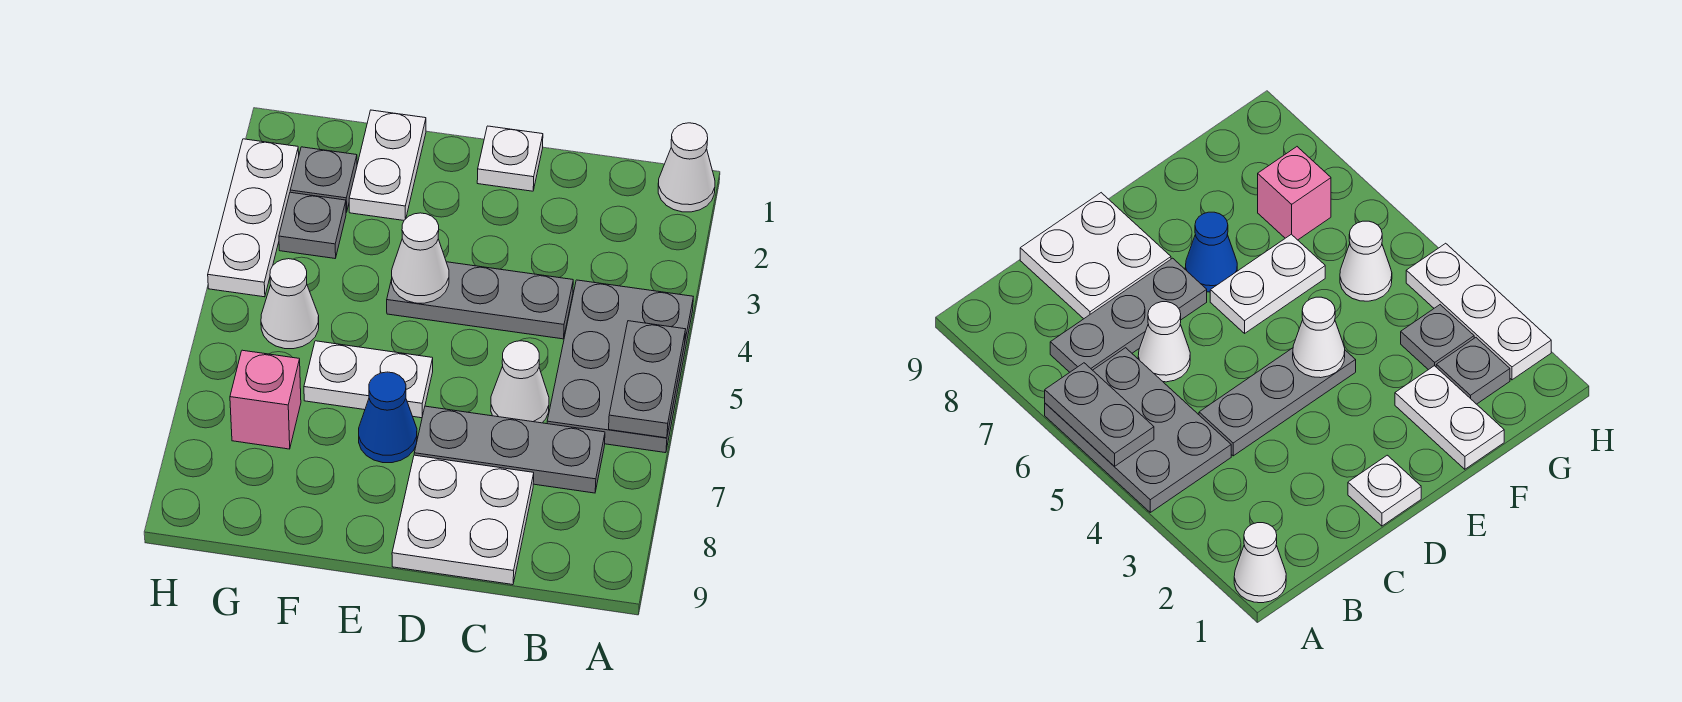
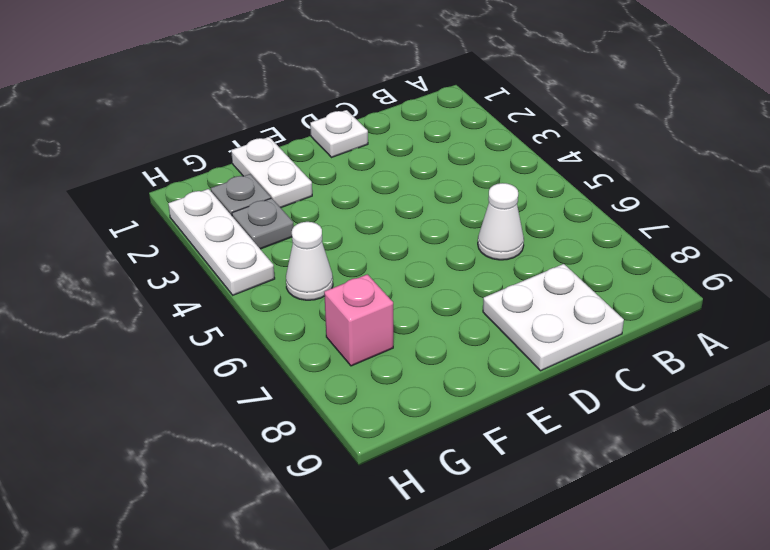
none -> white cone A1 level 1
none -> grey plate A4:B6 level 1
none -> grey plate B7:D7 level 1

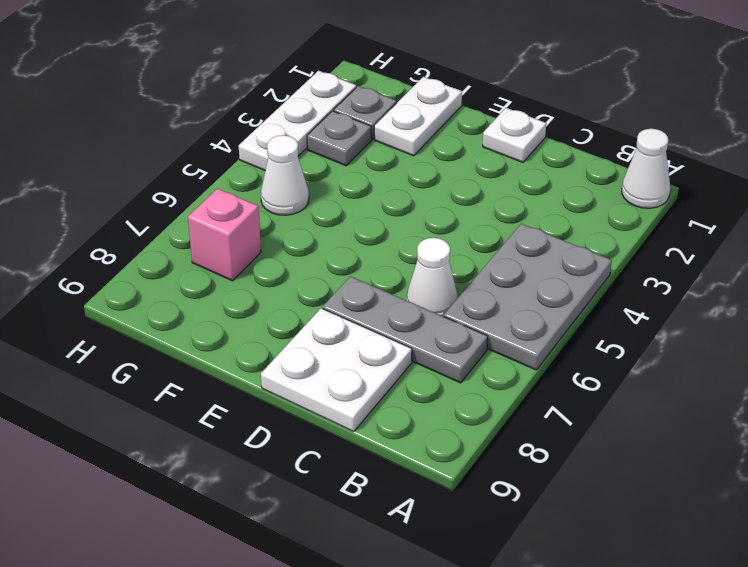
none -> grey plate C4:E4 level 1
none -> white plate E6:F6 level 1
none -> blue cone E7 level 1

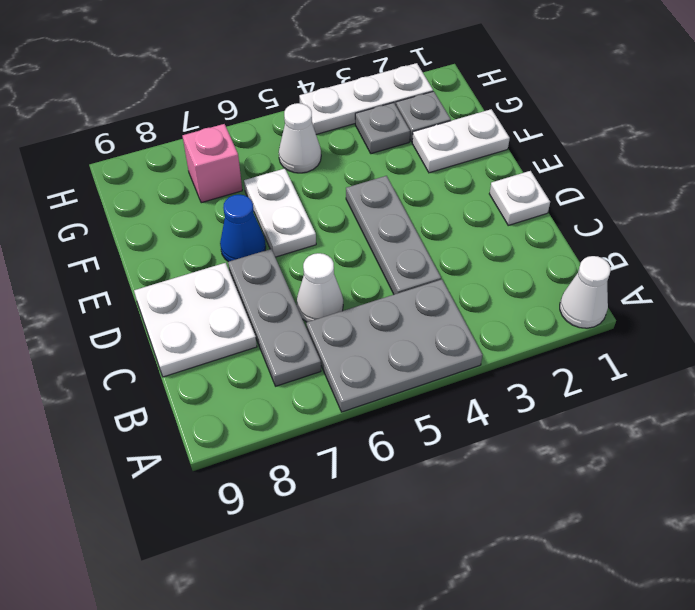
none -> grey plate A5:A6 level 2
none -> white cone E4 level 2

